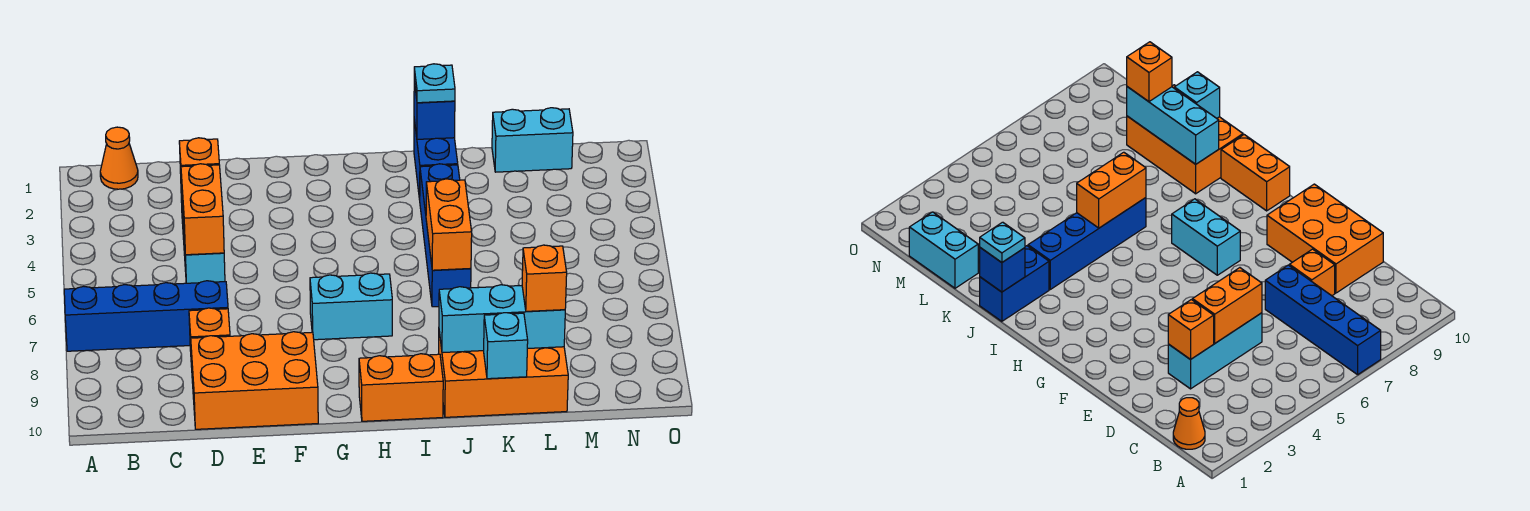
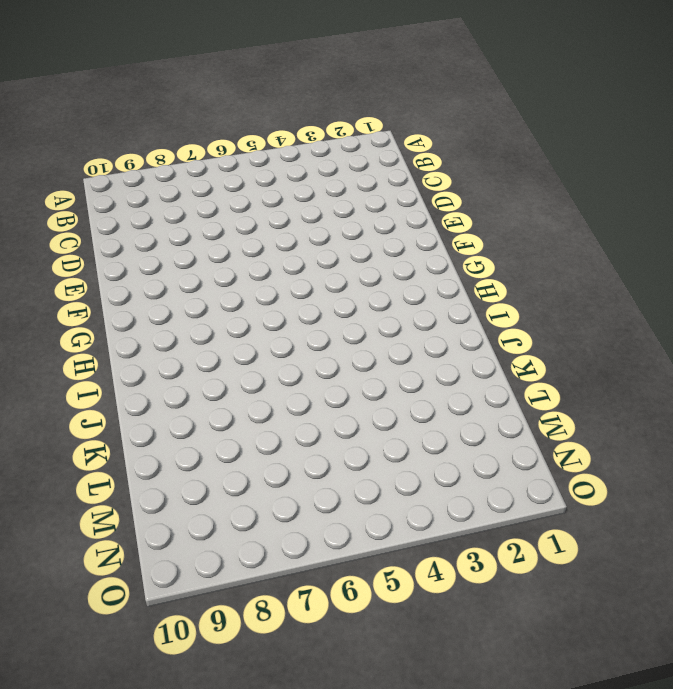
none -> blue brick A7:D7 level 1
none -> orange cone B1 level 1
none -> cyan brick D3:D5 level 1

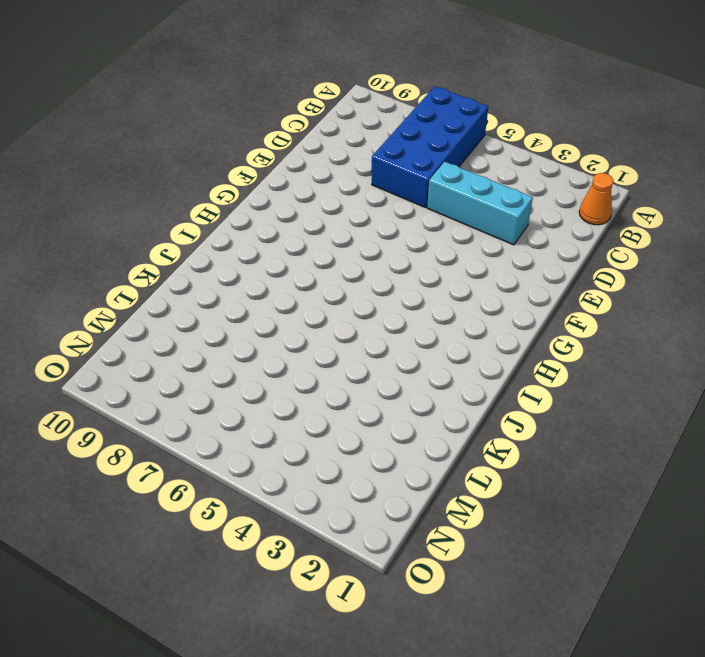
blue brick A6:D7 level 1 -> blue brick A7:D7 level 1
none -> orange brick D8 level 1
none -> orange brick D9:F10 level 1
none -> cyan brick G7:H7 level 1

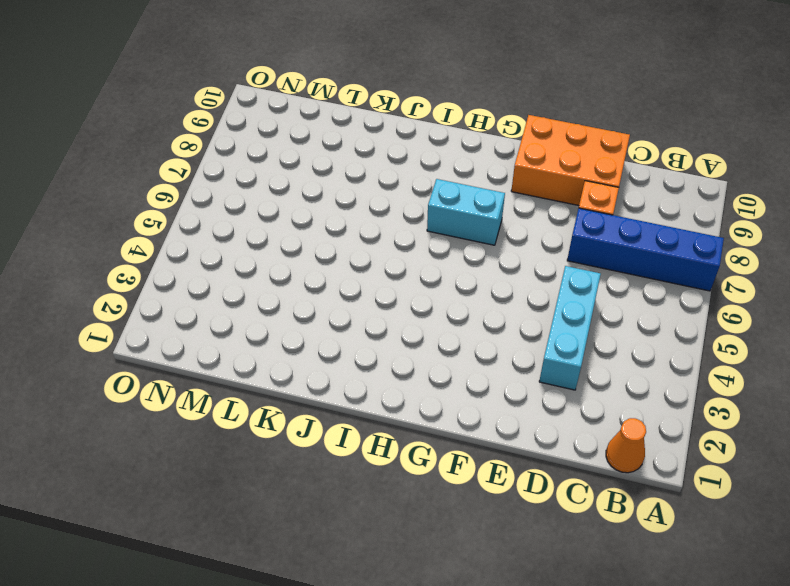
none -> orange brick H10:I10 level 1
none -> blue brick J1:J2 level 1
none -> blue brick J3:J6 level 1

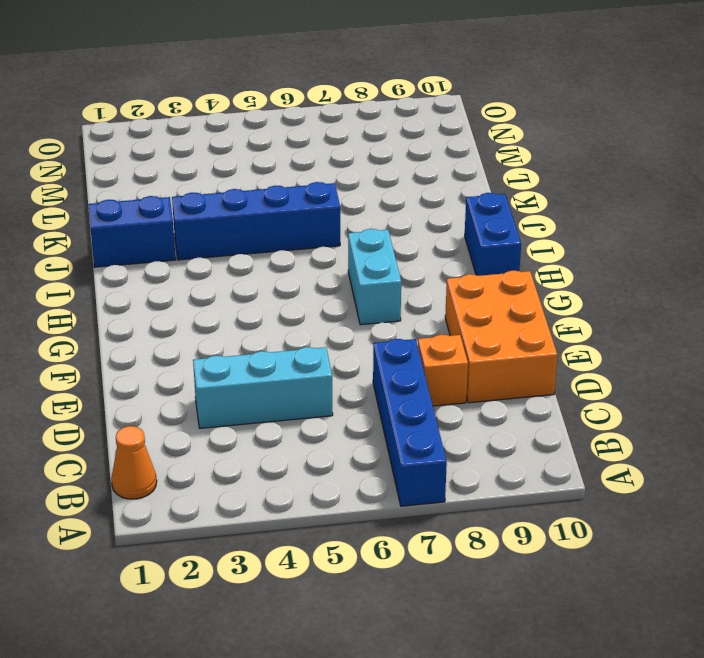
blue brick H10:I10 level 1 -> orange brick H10:I10 level 1
none -> orange brick J9:L10 level 1
none -> cyan brick L1:M1 level 1
none -> orange brick D3 level 2

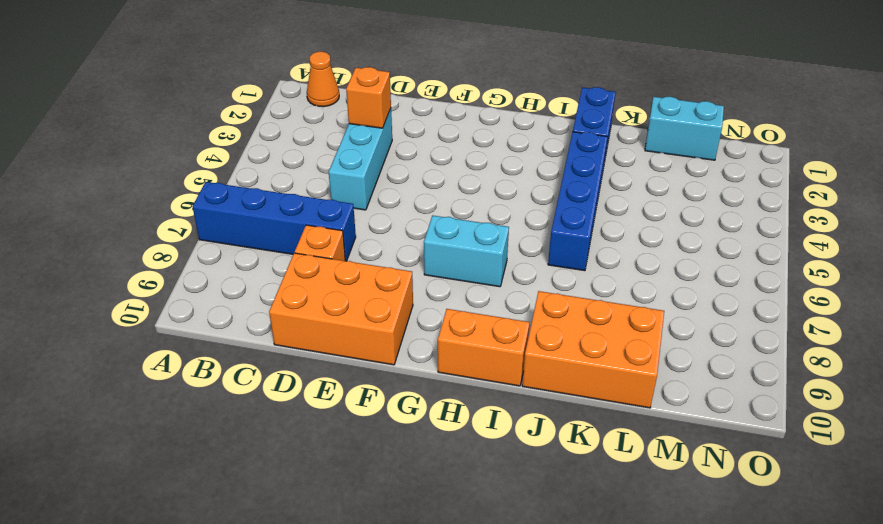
none -> orange brick D4:D5 level 2
none -> blue brick J1 level 2
none -> orange brick J5:J6 level 2

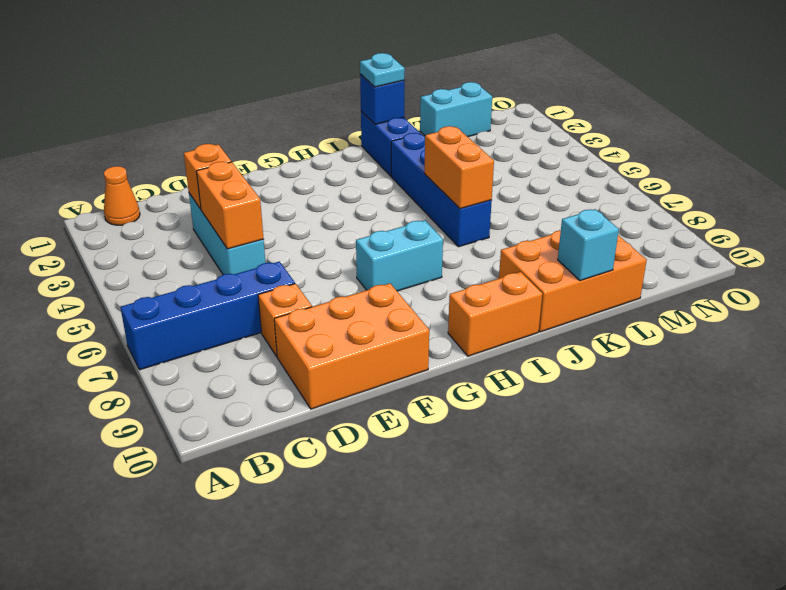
none -> cyan brick J9:L9 level 2
none -> orange brick L9 level 3

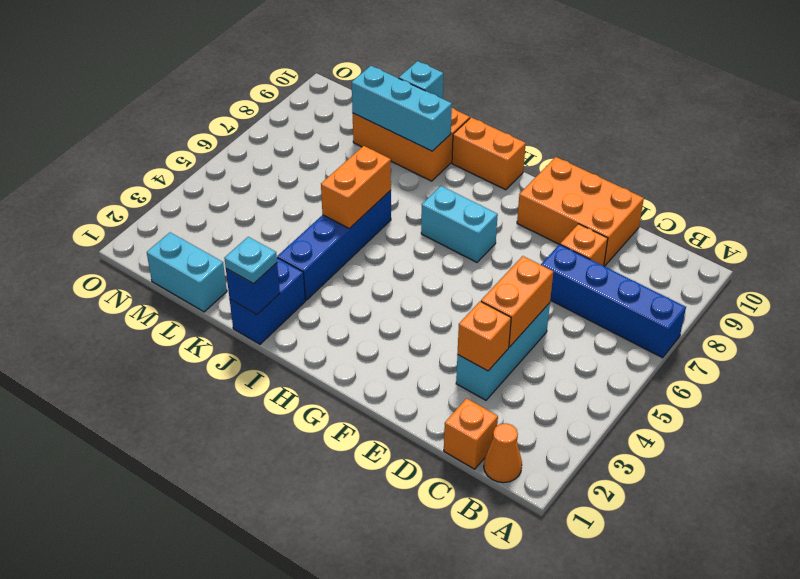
orange brick C1 level 1 -> orange brick L9 level 3

